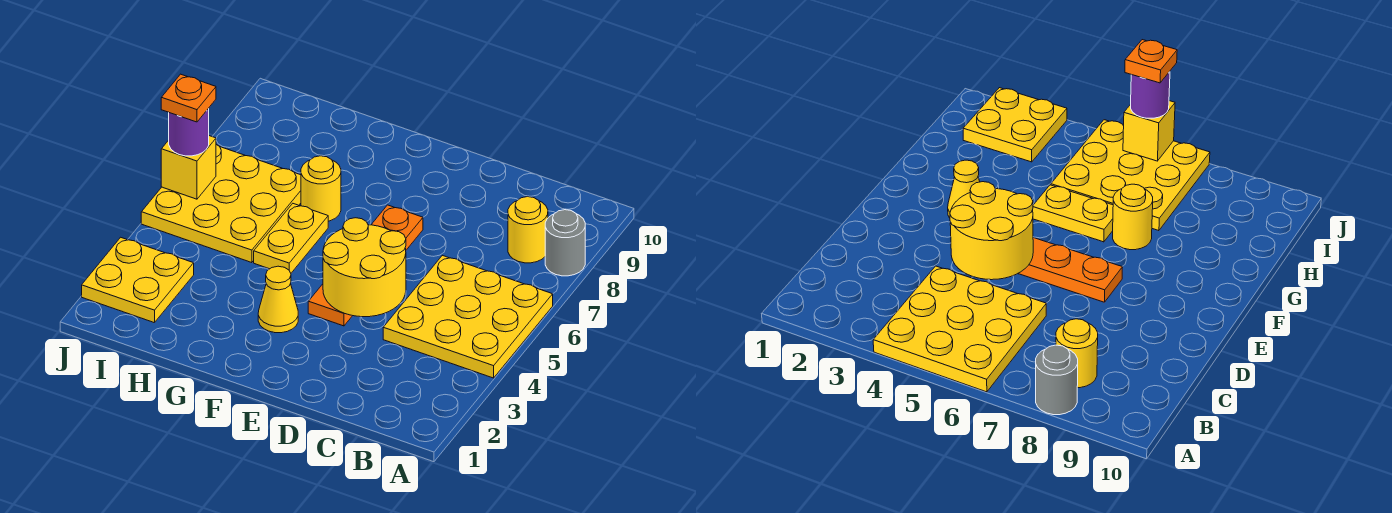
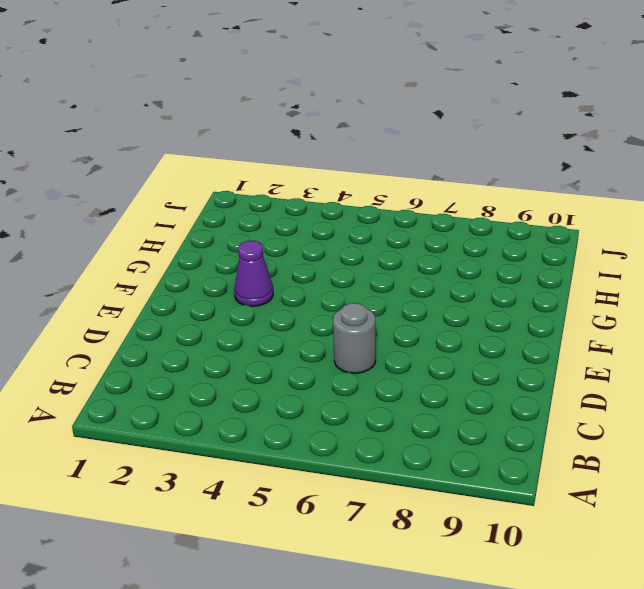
grey round brick D6 level 1 -> grey round brick A8 level 1
purple cone F3 level 1 -> yellow cone F3 level 1
none -> yellow plate A4:C6 level 1
none -> yellow round brick B8 level 1
none -> orange plate E4:E7 level 1

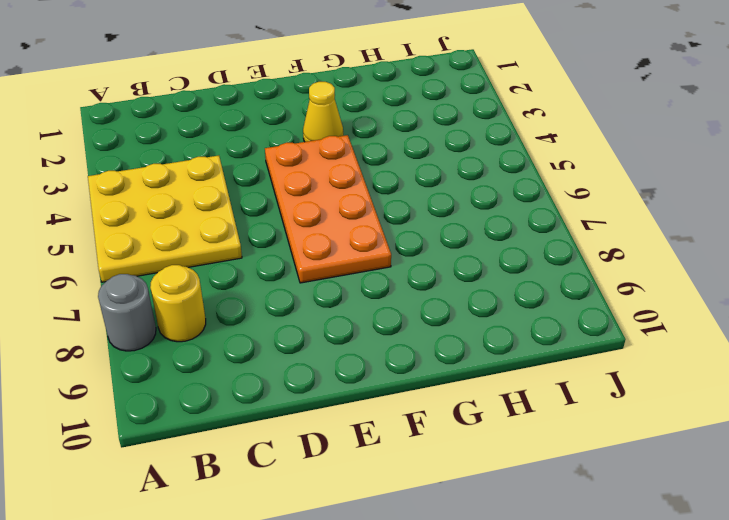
orange plate E4:F7 level 1 -> orange plate E4:E7 level 1
none -> yellow plate G5:G6 level 1
none -> yellow round brick G7 level 1
none -> yellow plate H5:J7 level 1

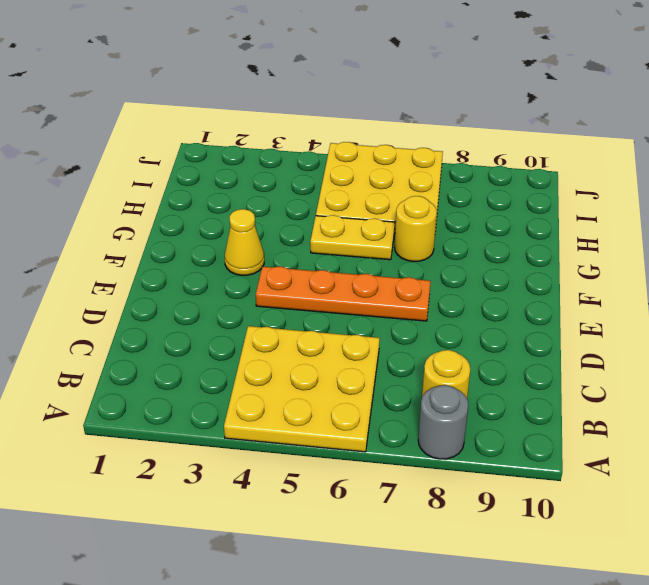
none -> yellow plate I2:J3 level 1
none -> yellow round brick D4:E5 level 2
none -> yellow brick J6 level 2

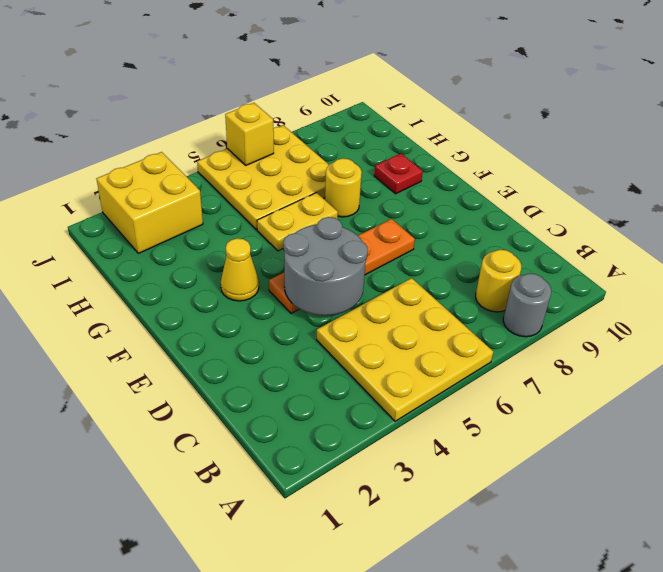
grey round brick D4:E5 level 2 -> yellow round brick D4:E5 level 2
red plate G9 level 1 -> none
yellow brick I2:J3 level 1 -> yellow plate I2:J3 level 1
none -> purple round brick J6 level 3
none -> orange plate J6 level 4

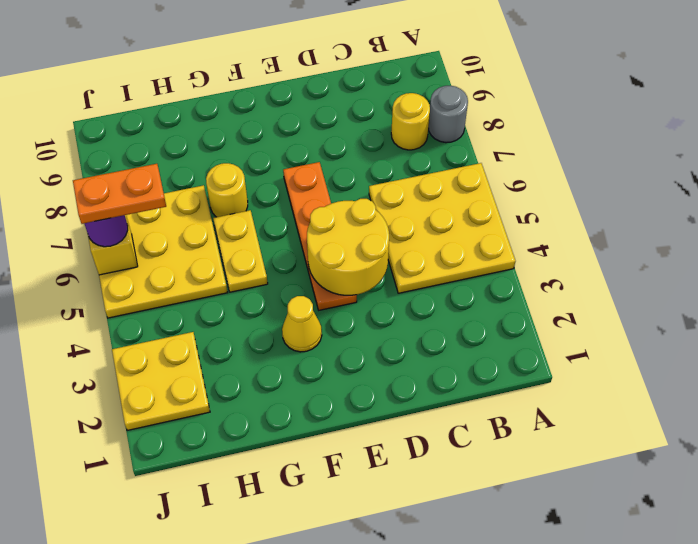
orange plate I6:J6 level 4 -> orange plate J6 level 4

